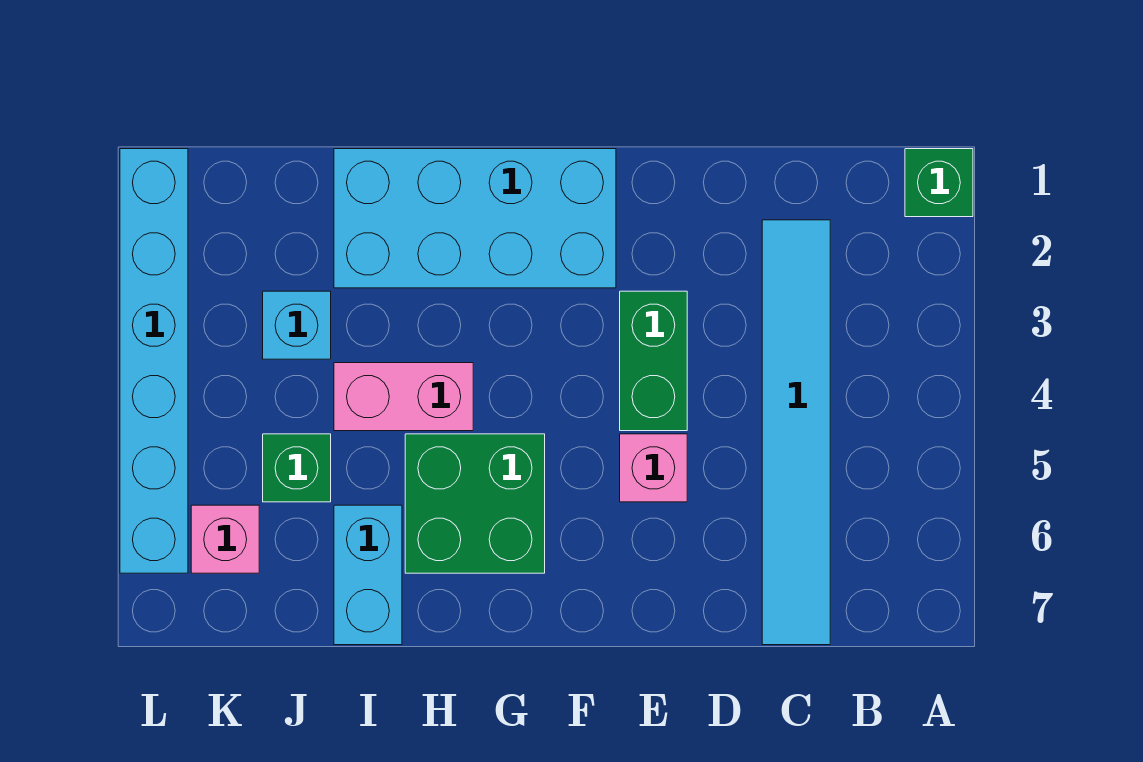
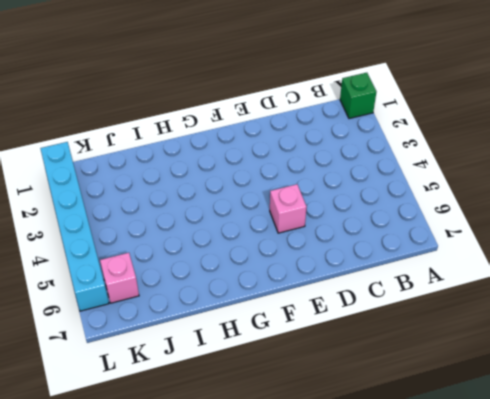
none -> cyan tile C2:C7 level 1
none -> green brick E3:E4 level 1
none -> cyan brick F1:I2 level 1

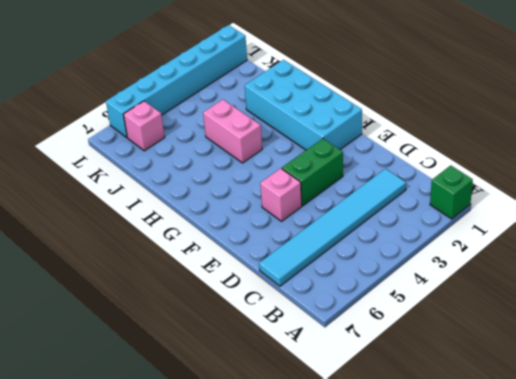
none -> green brick G5:H6 level 1
none -> cyan brick I6:I7 level 1
none -> cyan brick J3 level 1

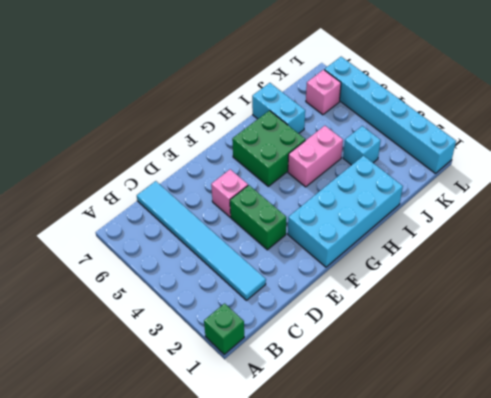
none -> green brick J5 level 1

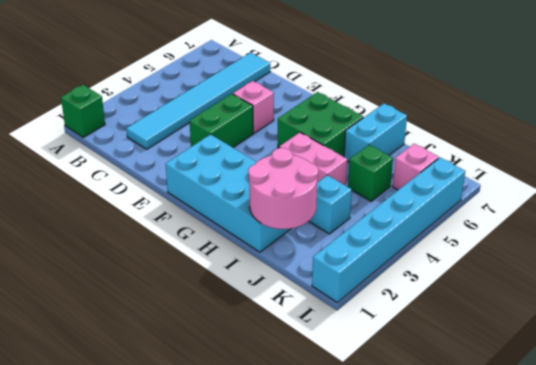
pink round brick I1:J2 level 2 -> none

